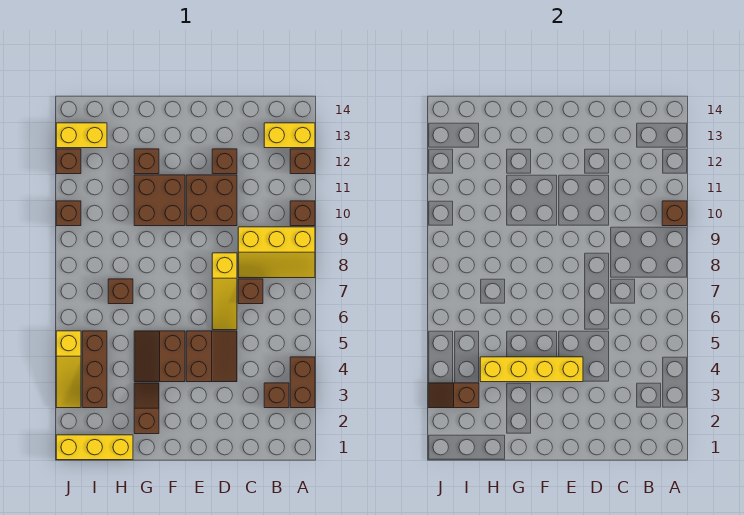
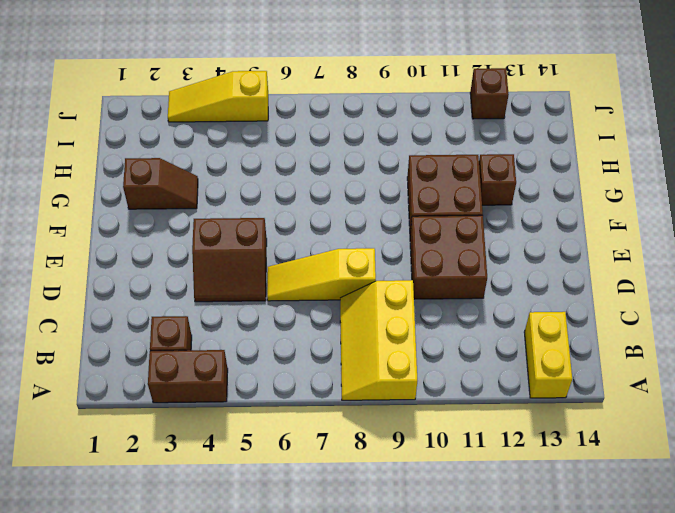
none -> brown brick A10 level 1
none -> brown brick A12 level 1
none -> brown brick C7 level 1

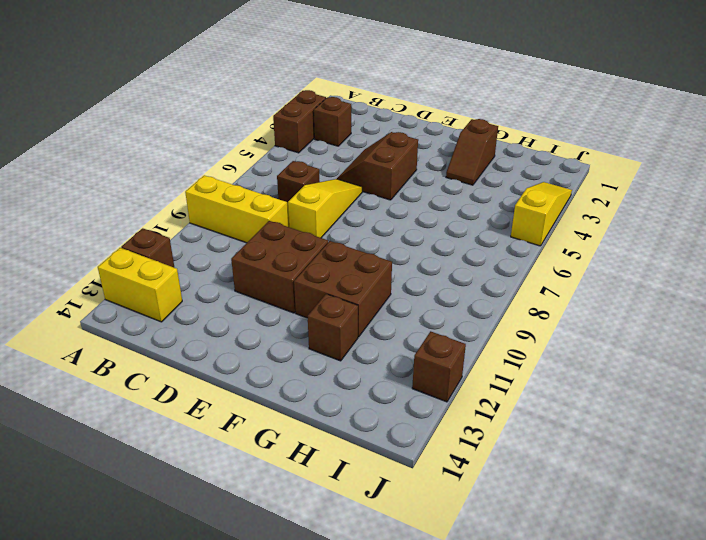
none -> brown brick A10 level 1
none -> brown brick D12 level 1
none -> brown slope F4:G5 level 1 top F

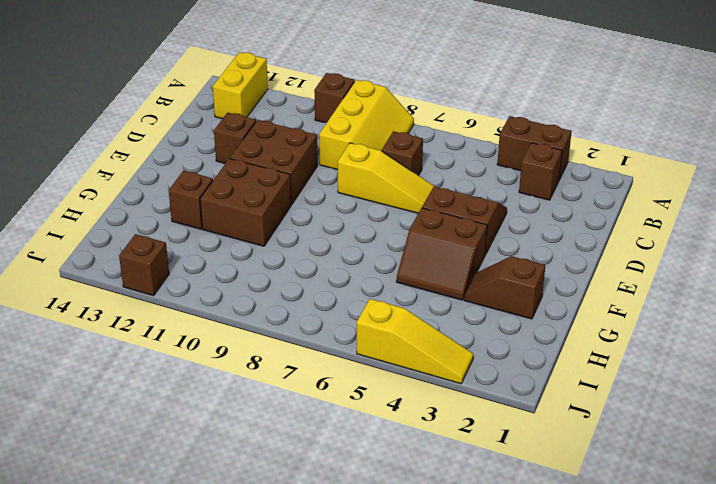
none -> brown brick A12 level 1
none -> yellow brick H1:J1 level 1
none -> brown brick H7 level 1

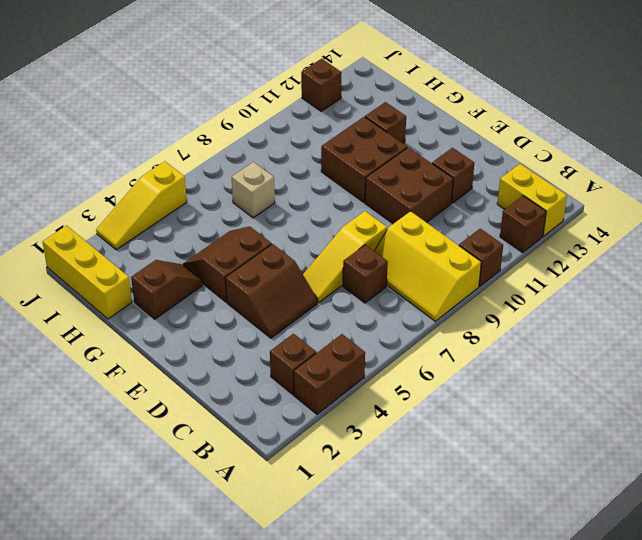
tan brick H7 level 1 -> brown brick H7 level 1
none -> brown brick I3:I5 level 1
none -> yellow brick I13:J13 level 1
none -> brown brick J10 level 1

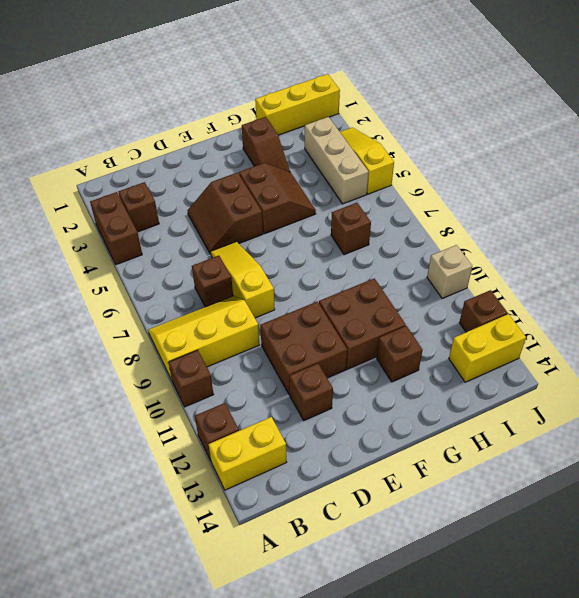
tan brick I3:I5 level 1 -> brown brick I3:I5 level 1
tan brick J10 level 1 -> brown brick J10 level 1
none -> brown brick A10 level 2
none -> yellow brick E4:H4 level 2
none -> brown slope I3:J3 level 2 top I

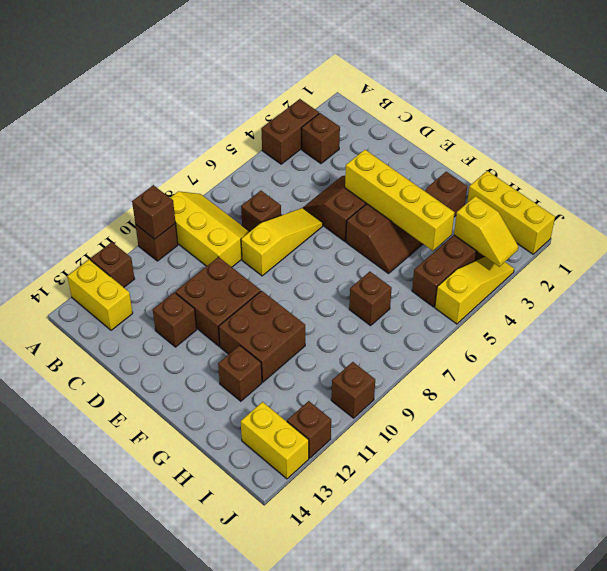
yellow slope I3:J3 level 2 top I -> brown slope I3:J3 level 2 top I

